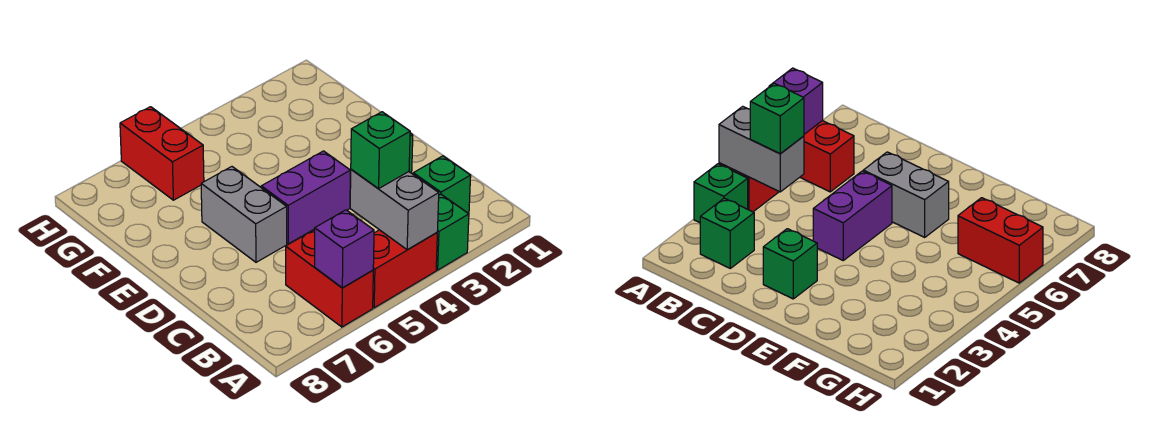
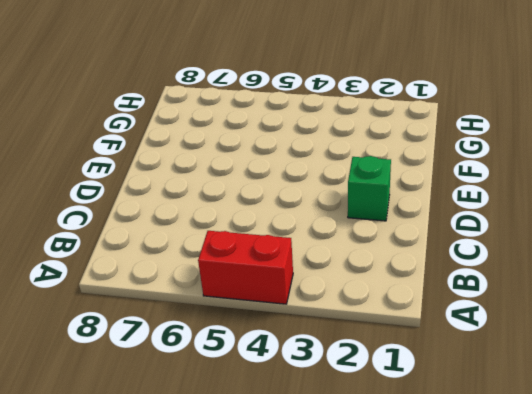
none -> green brick A3 level 1
none -> red brick A6:B6 level 1

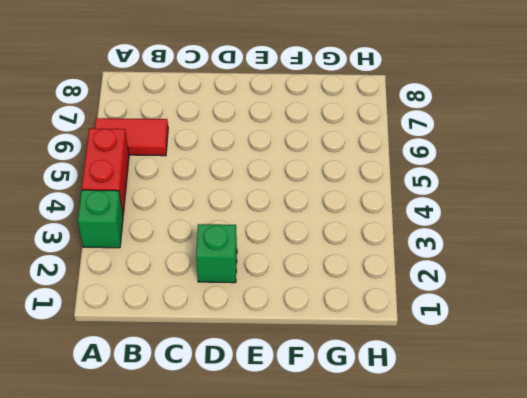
red tile A6:B6 level 1 -> red brick A6:B6 level 1
none -> green brick B2 level 1
none -> purple brick D4:D5 level 1

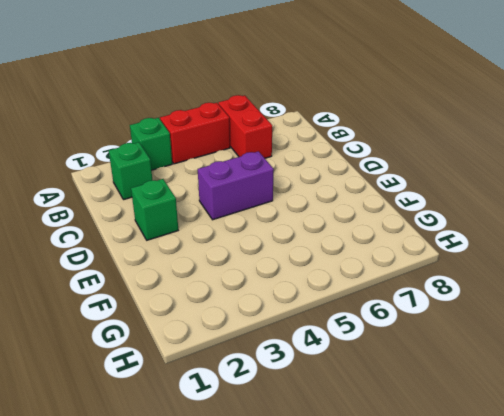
none -> grey brick D6:E6 level 1
none -> red brick G6:H6 level 1

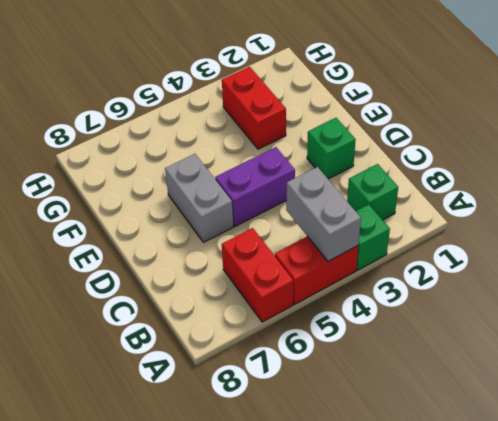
red brick F3:G3 level 1 -> red brick G6:H6 level 1
none -> purple brick A6 level 2
none -> green brick B4 level 3

